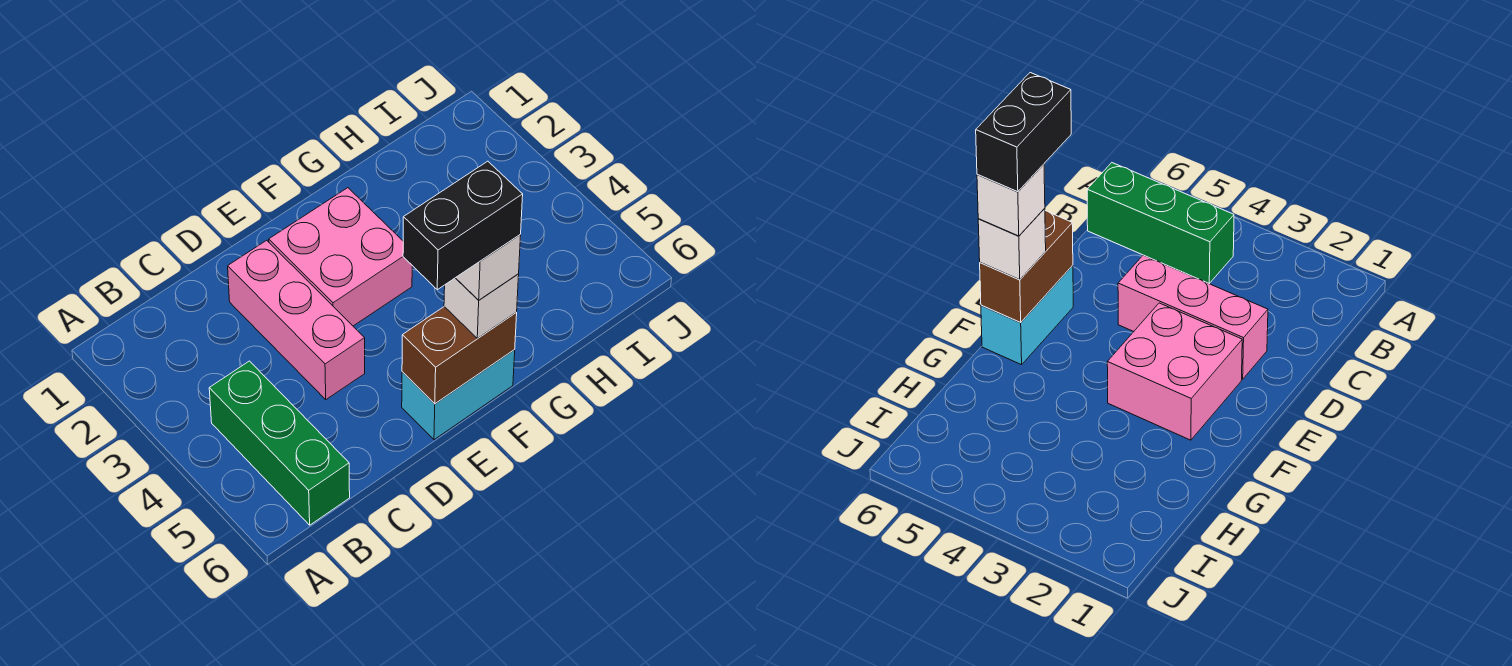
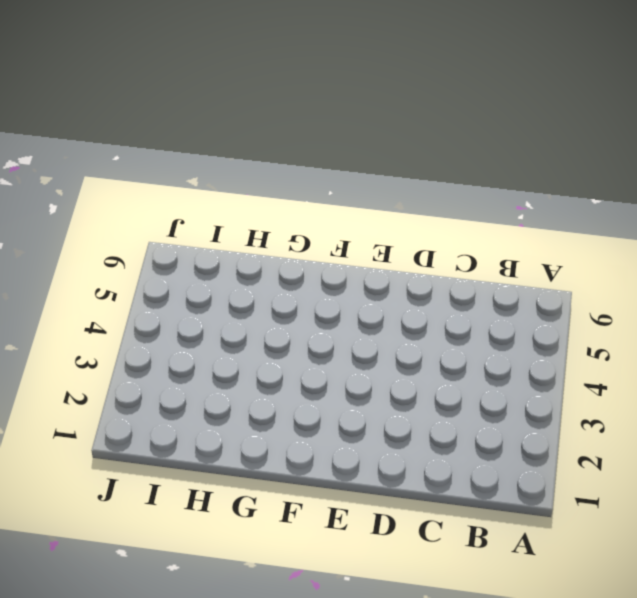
none -> green brick B4:B6 level 1
none -> pink brick D2:D4 level 1

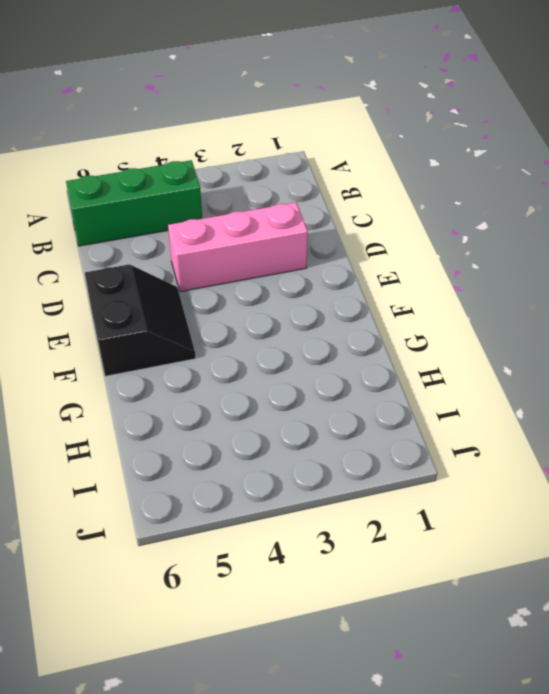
black slope E5:F6 level 1 top 6 -> cyan brick E6:F6 level 1
none -> pink brick E2:F3 level 1
none -> brown brick E6:F6 level 2

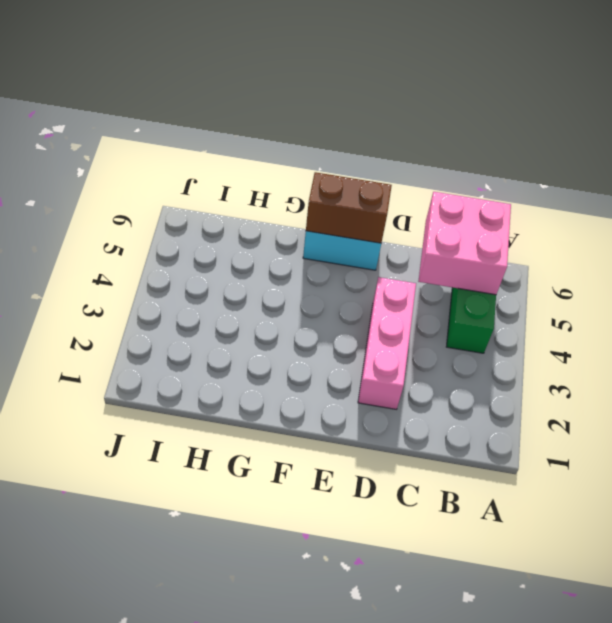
pink brick B5:C6 level 2 -> pink brick E2:F3 level 1
none -> white brick F6 level 3
none -> white brick F6 level 4

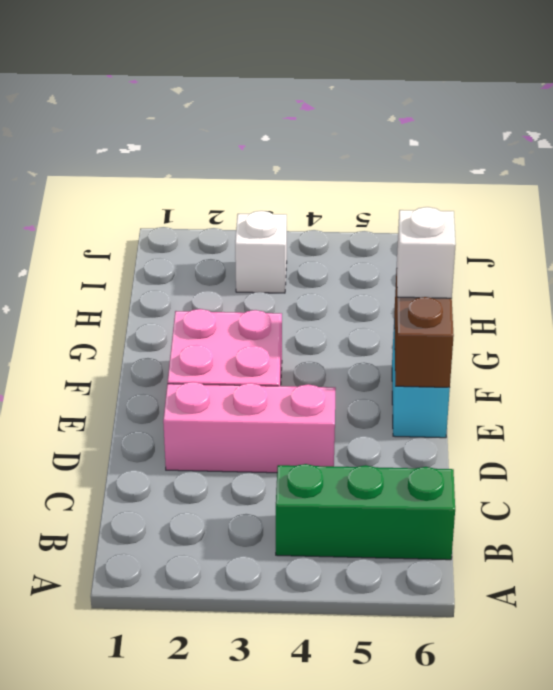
white brick I3 level 1 -> white brick F6 level 4
none -> black brick E6:F6 level 5

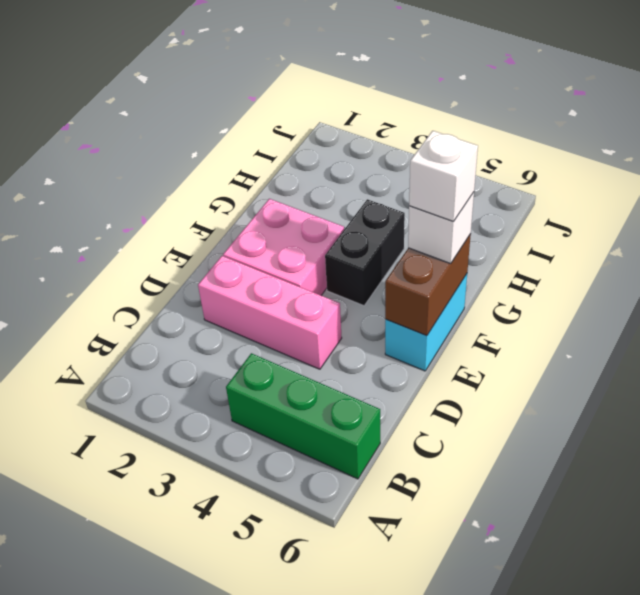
black brick F4:G4 level 1 -> black brick E6:F6 level 5

